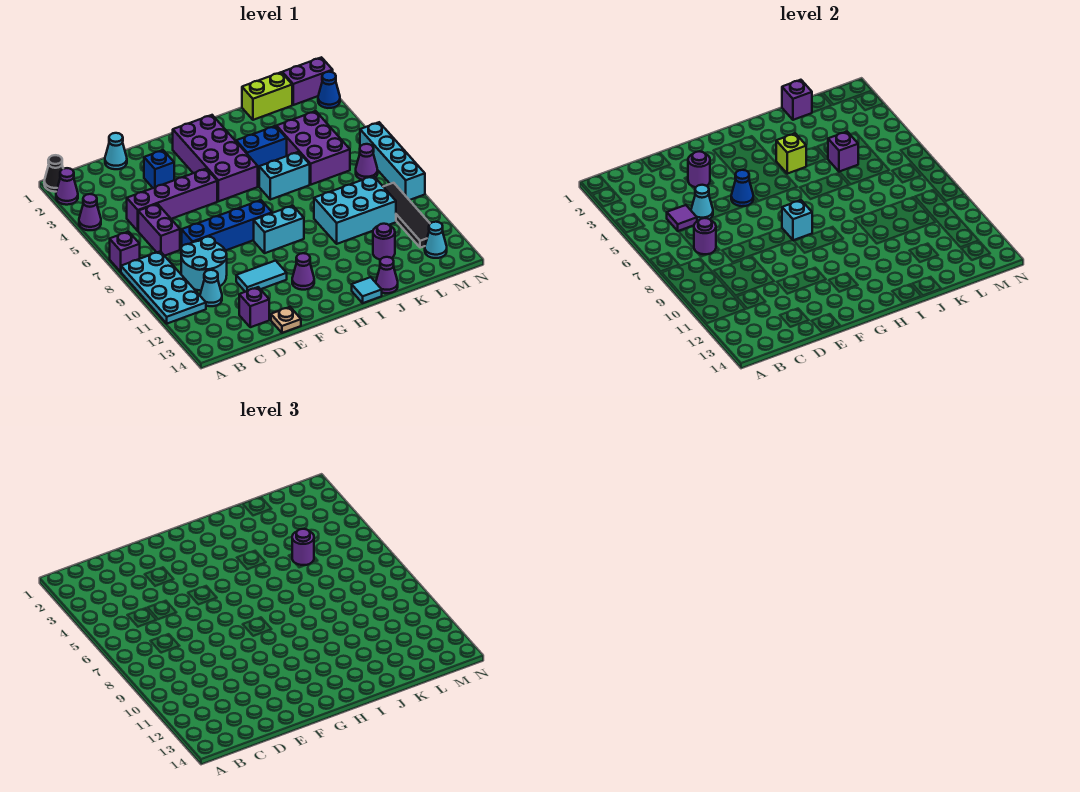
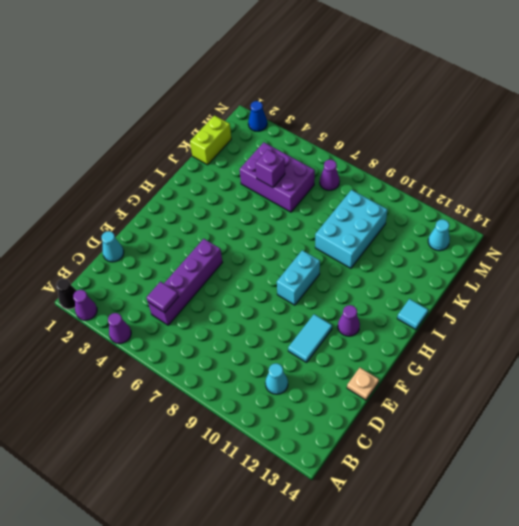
none -> purple brick A7 level 1
none -> cyan plate A8:B11 level 1
none -> purple brick C6:C7 level 1
none -> cyan round brick C9:D10 level 1

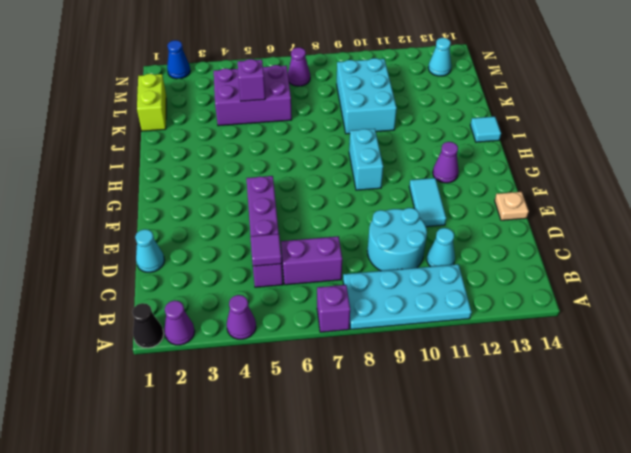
none -> blue brick D8:G8 level 1
none -> purple brick D13 level 1
none -> blue brick E3 level 1
none -> purple brick G2:H5 level 1

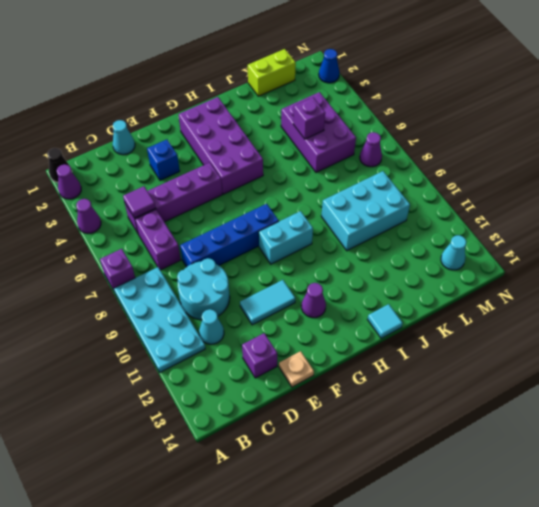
none -> blue brick I4:J4 level 1
none -> cyan brick I6:J6 level 1
none -> purple cone J14 level 1
none -> purple round brick K12 level 1

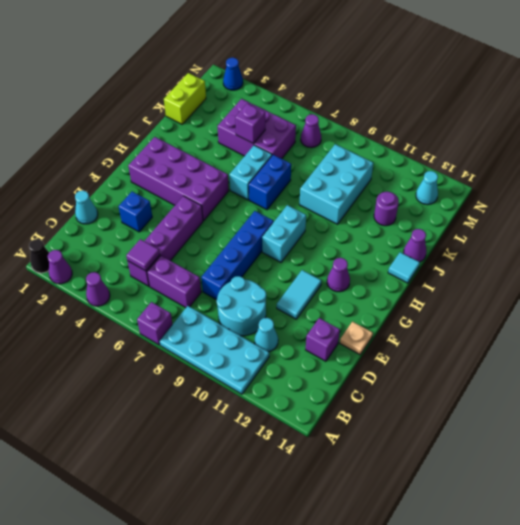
blue brick I7:J7 level 1 -> blue brick I4:J4 level 1
none -> purple brick M1:N1 level 1
none -> black tile M9:M12 level 1
none -> cyan brick N6:N9 level 1
none -> purple round brick C7 level 2

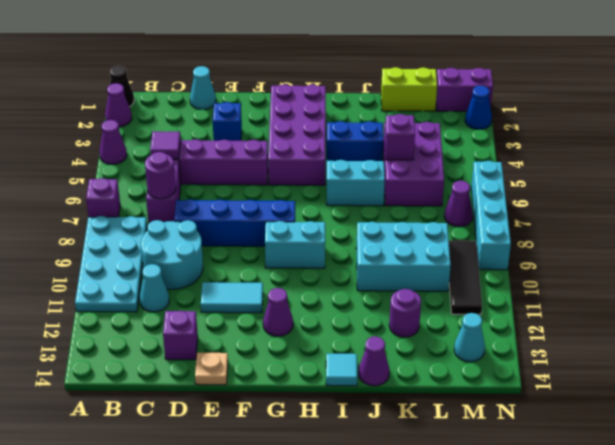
black tile M9:M11 level 1 -> black tile M9:M12 level 1
none -> cyan cone D5 level 2
none -> purple round brick E3 level 2
none -> blue cone F5 level 2
none -> cyan brick G8 level 2

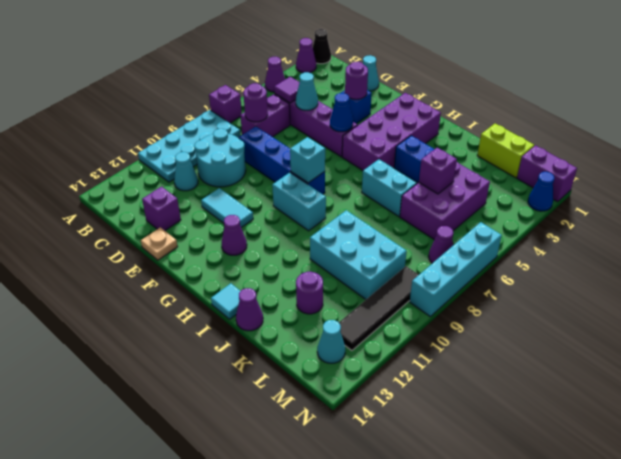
none -> lime brick I4 level 2
none -> purple brick K1 level 2
none -> purple round brick K5 level 3

